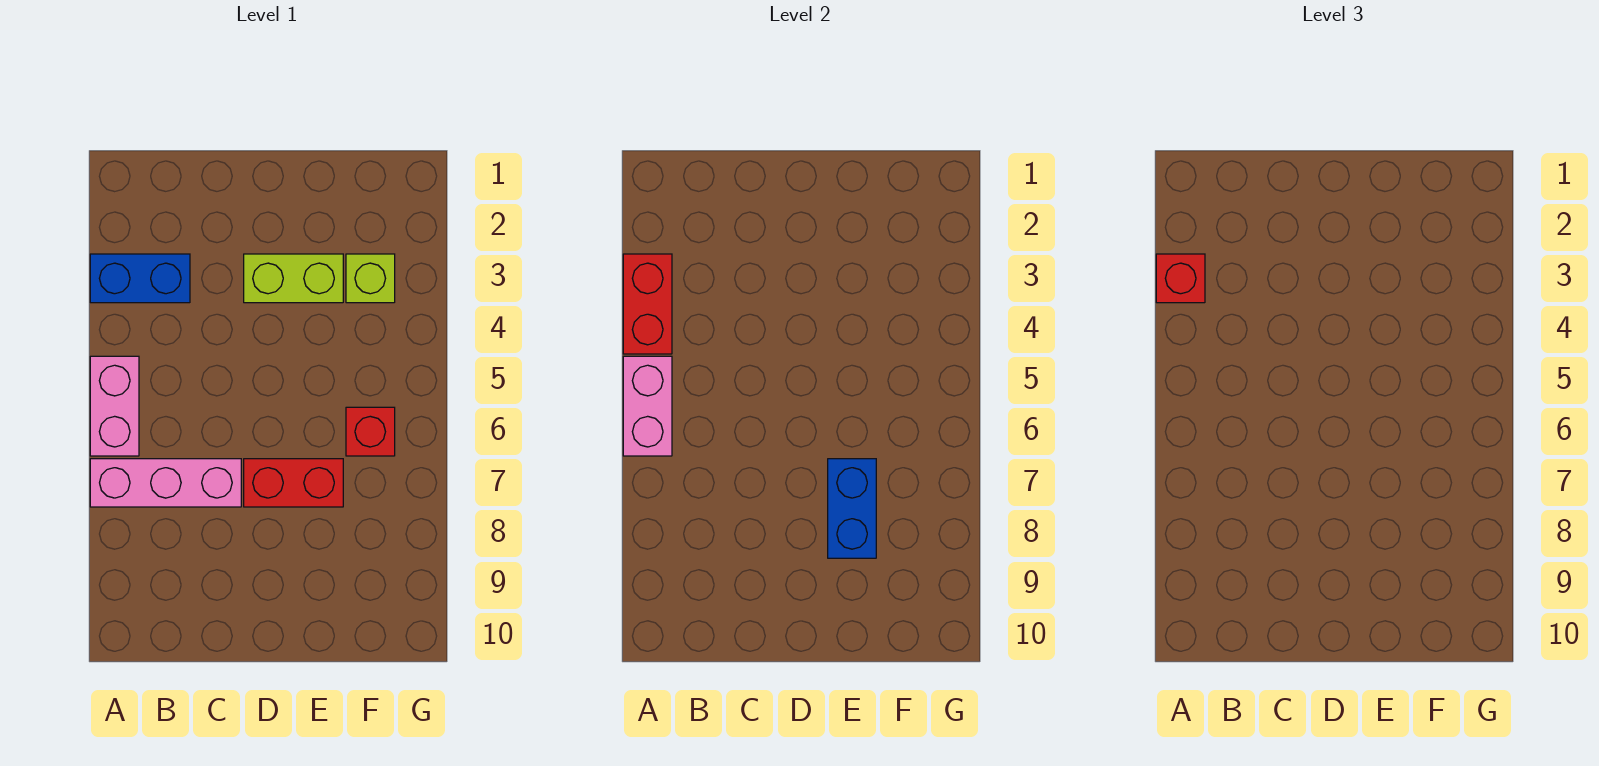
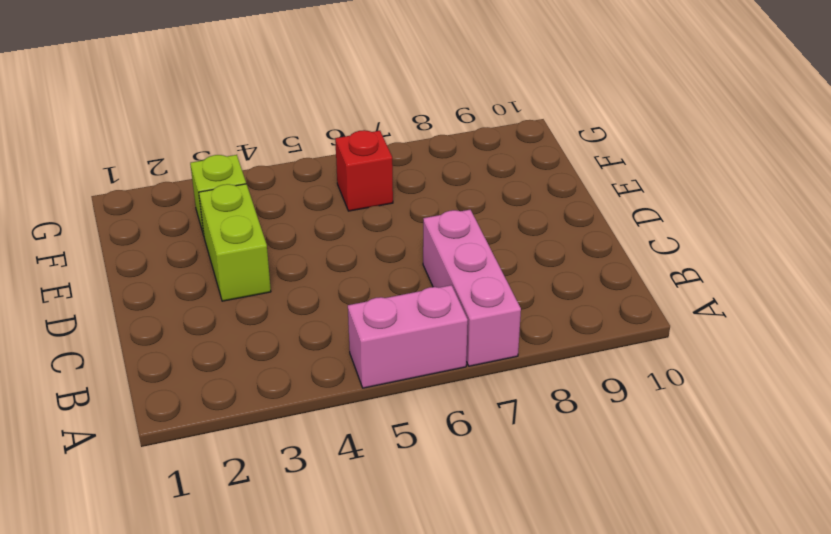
none -> blue brick A3:B3 level 1
none -> red brick D7:E7 level 1

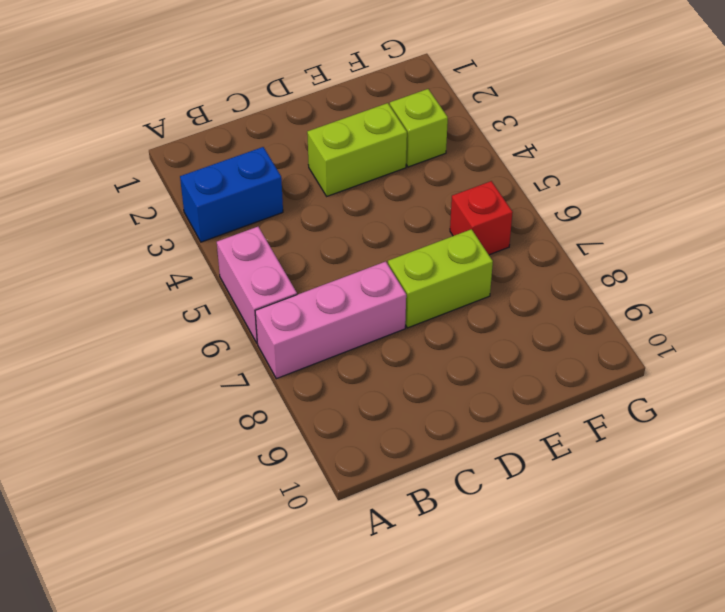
lime brick D7:E7 level 1 -> red brick D7:E7 level 1
none -> red brick A3:A4 level 2
none -> pink brick A5:A6 level 2

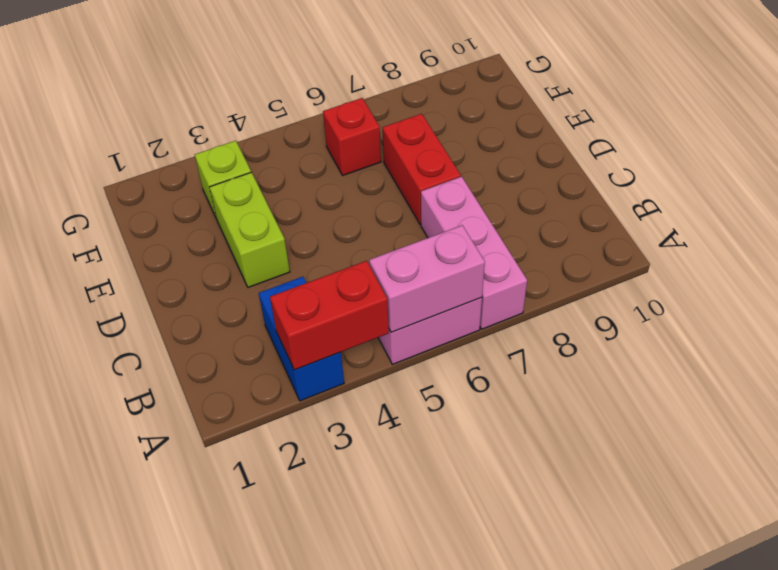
none -> blue brick E7:E8 level 2
none -> red brick A3 level 3

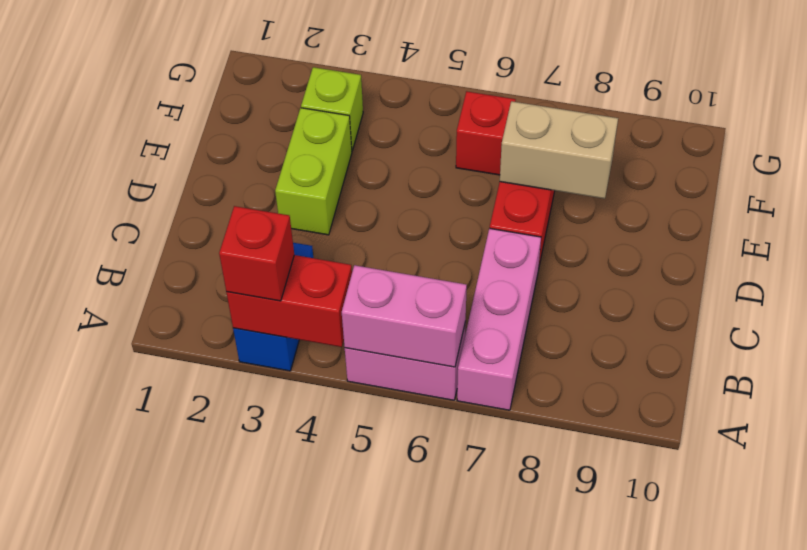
tan brick E7:E8 level 2 -> blue brick E7:E8 level 2

